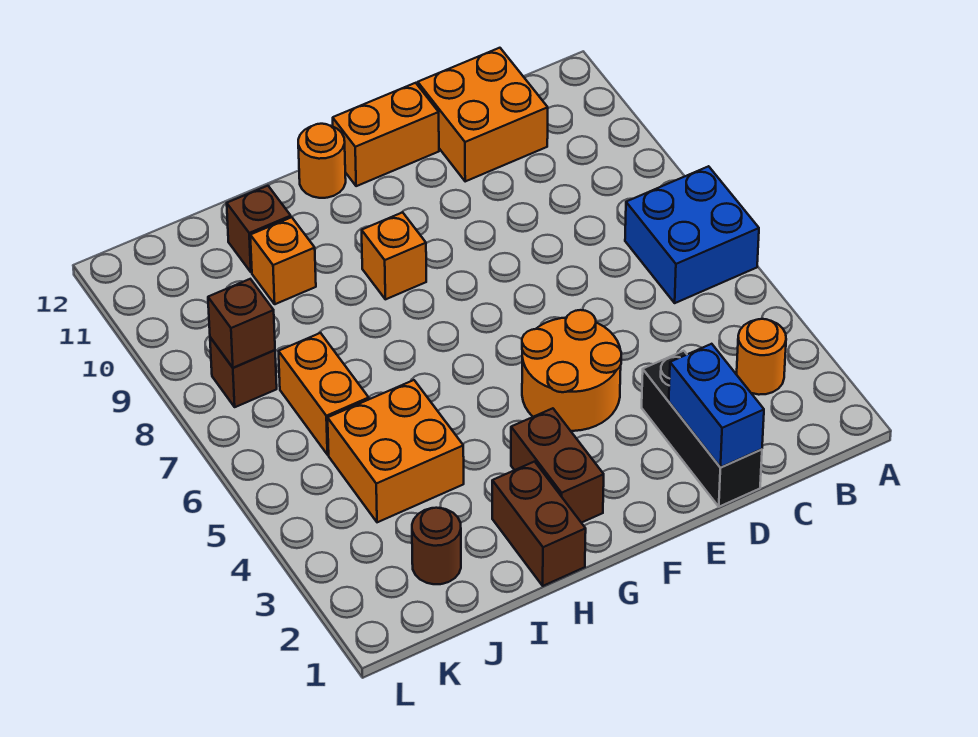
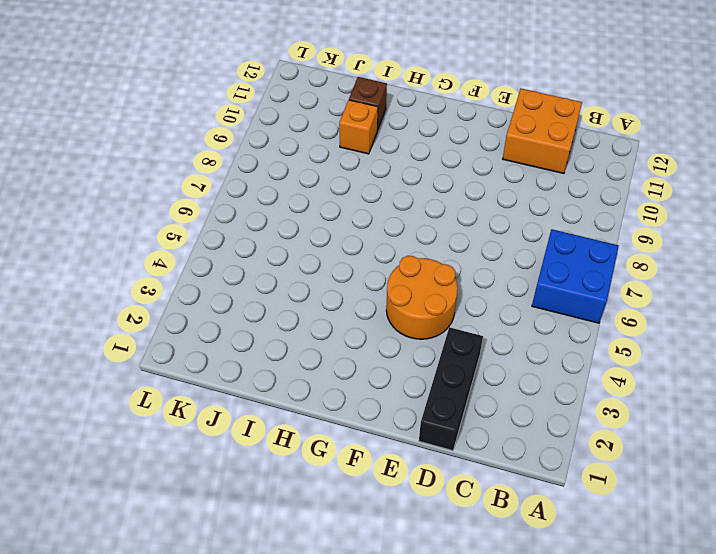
none -> orange round brick B3 level 1
none -> orange brick E12:F12 level 1
none -> brown brick G2:G3 level 1

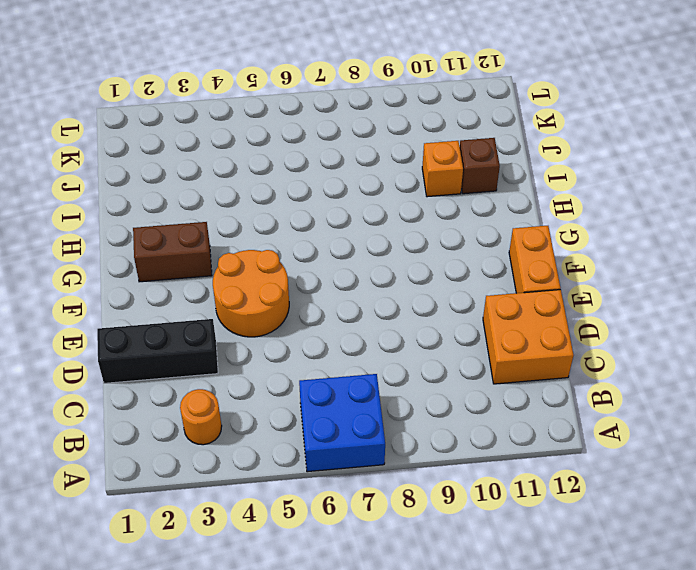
none -> orange brick G9 level 1
none -> orange round brick G12 level 1
none -> brown brick H1:H2 level 1

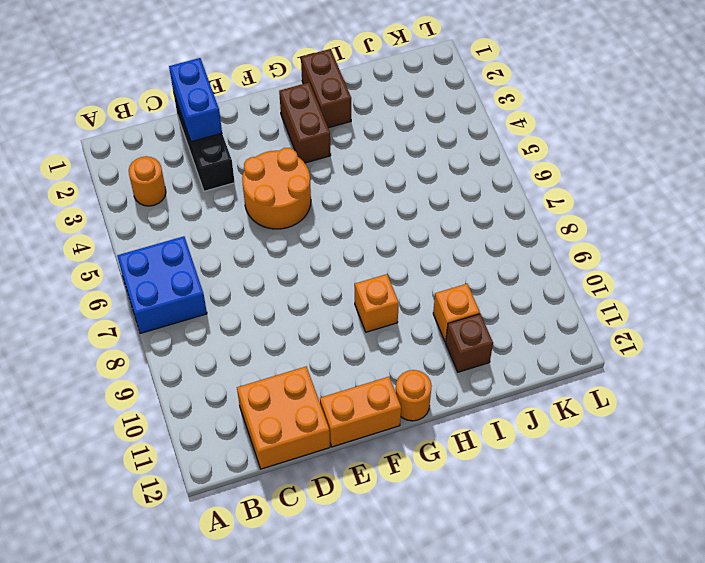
none -> orange brick I4:J5 level 1
none -> brown round brick J2 level 1
none -> orange brick J6:J7 level 1

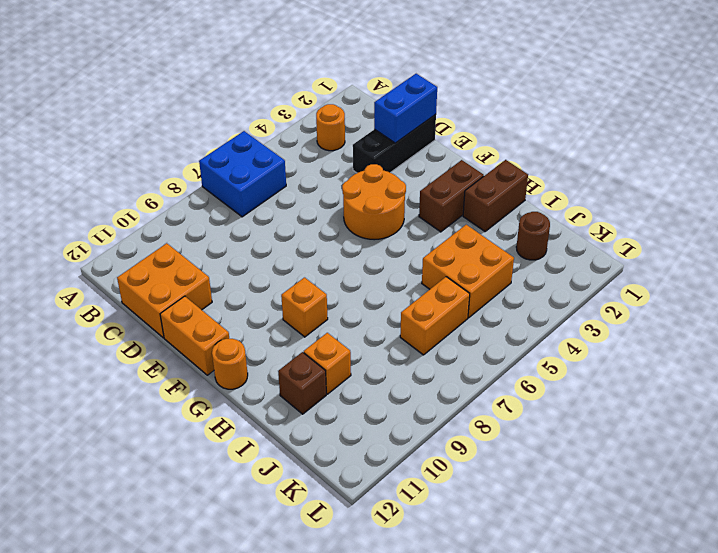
none -> brown brick K8 level 1
none -> brown brick K8 level 2

